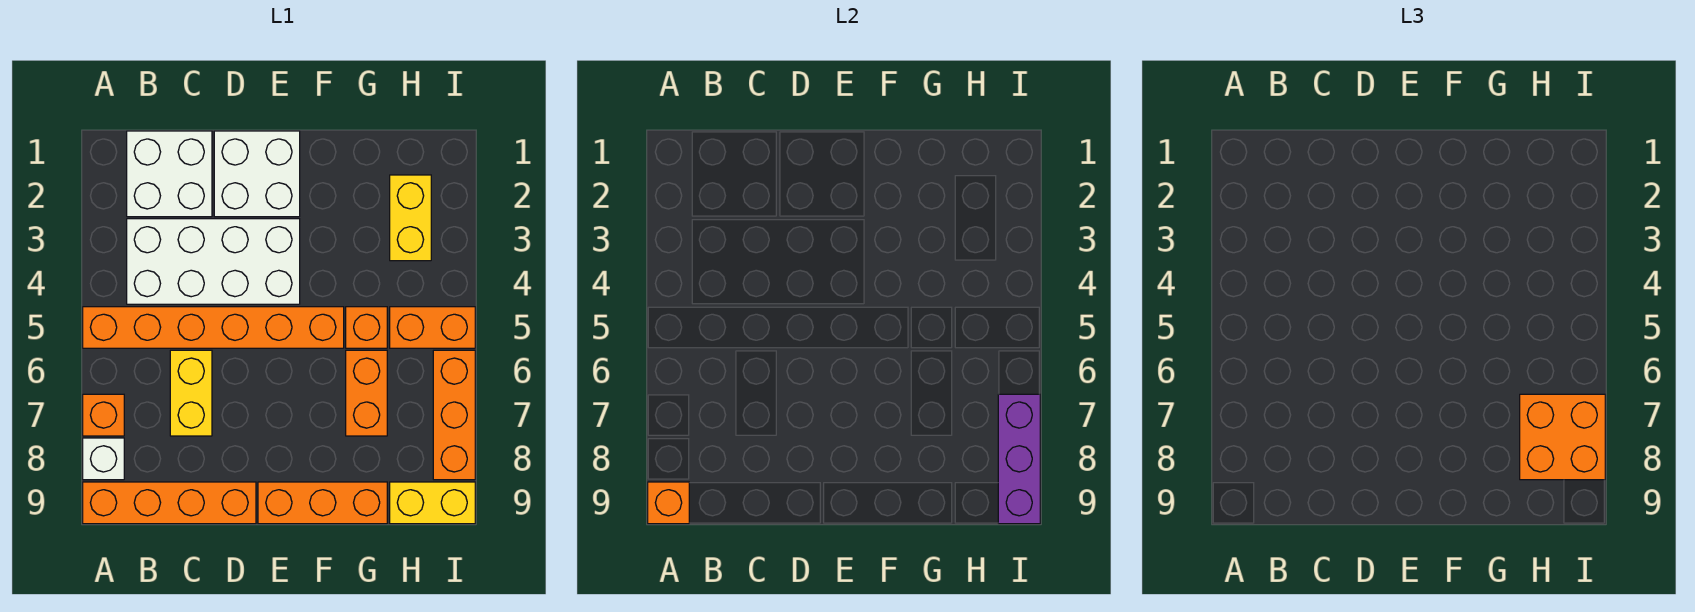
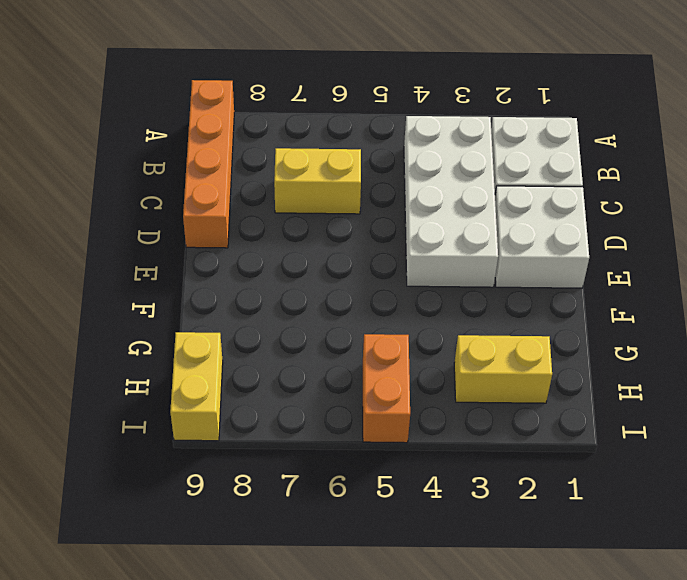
none -> orange brick A5:F5 level 1
none -> orange brick A7 level 1
none -> white brick A8 level 1

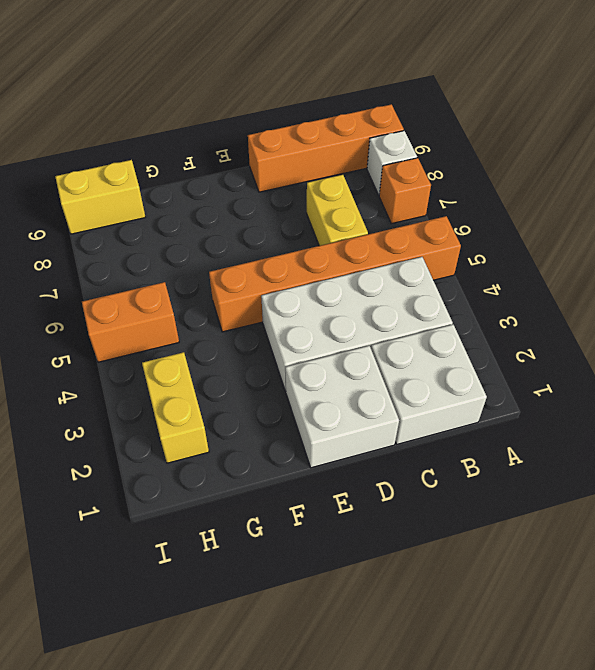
none -> orange brick E9:G9 level 1
none -> orange brick G5 level 1
none -> orange brick G6:G7 level 1

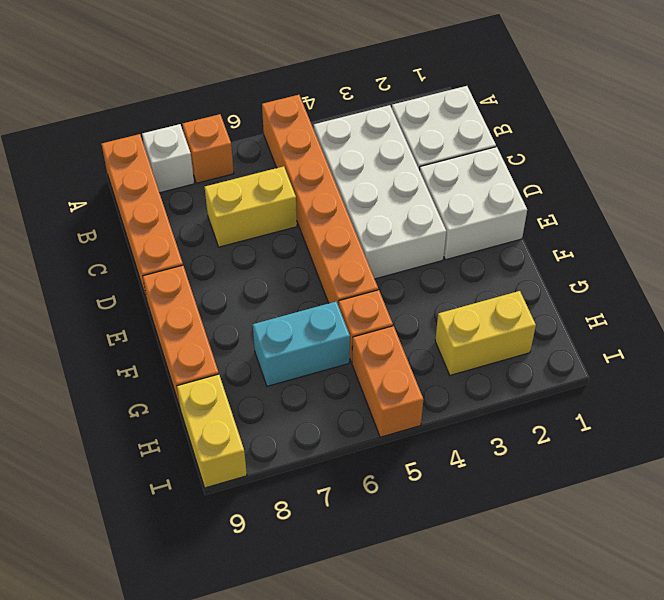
cyan brick G6:G7 level 1 -> orange brick G6:G7 level 1
none -> orange brick I6:I8 level 1
none -> orange brick A9 level 2
none -> purple brick I7:I9 level 2

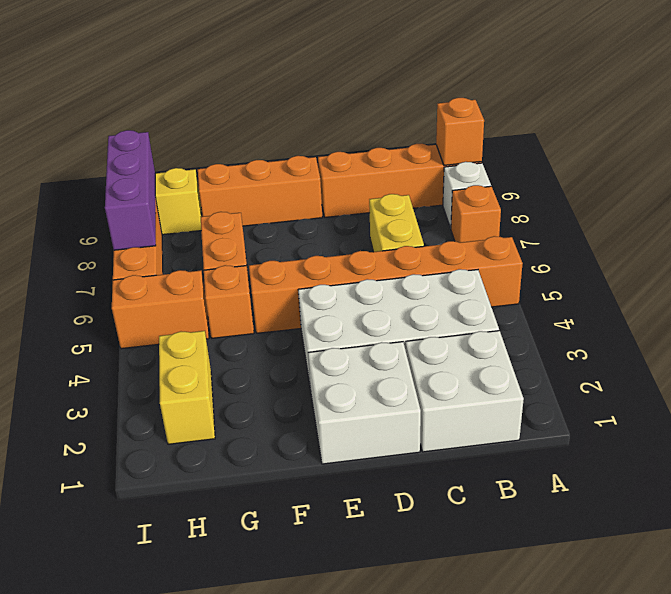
none -> orange brick H7:I8 level 3

